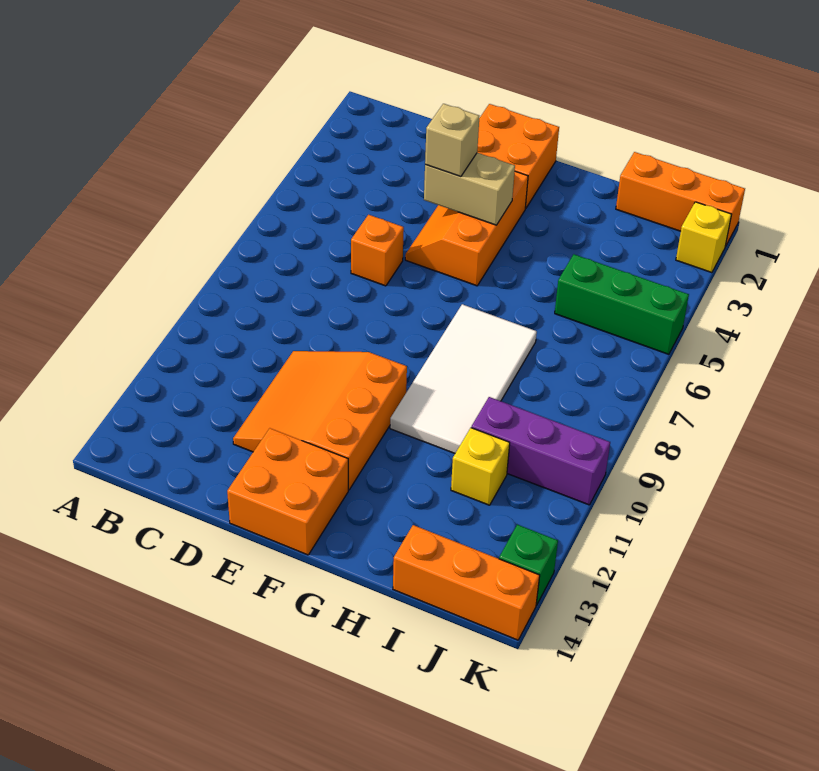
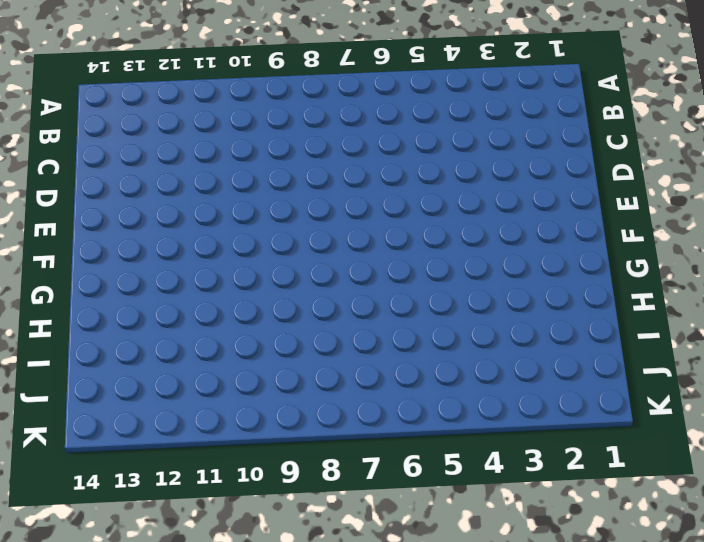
none -> orange brick D6 level 1
none -> orange slope D10:F12 level 1 top F
none -> orange brick E1:F2 level 1

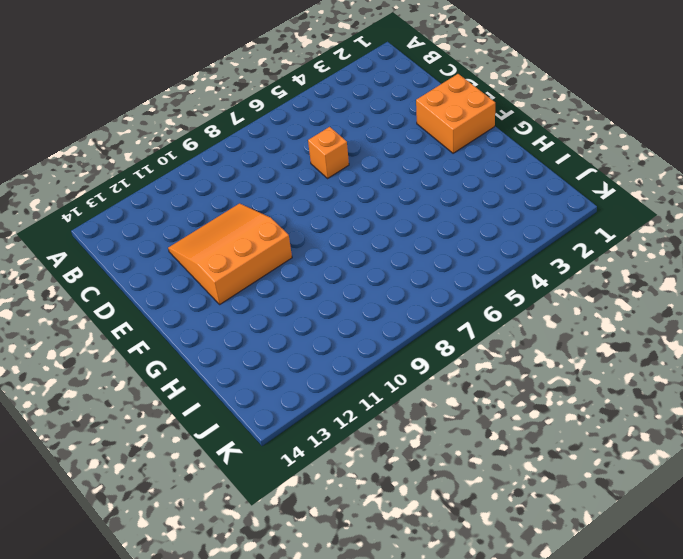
none -> orange slope E3:F5 level 1 top F
none -> orange brick E13:F14 level 1
none -> white tile G7:H10 level 1

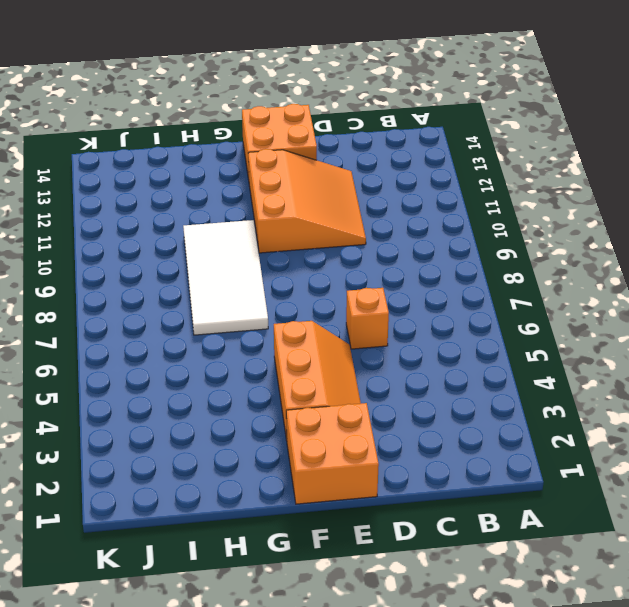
none -> orange brick I1:K1 level 1
none -> green brick I5:K5 level 1
none -> purple brick I10:K10 level 1

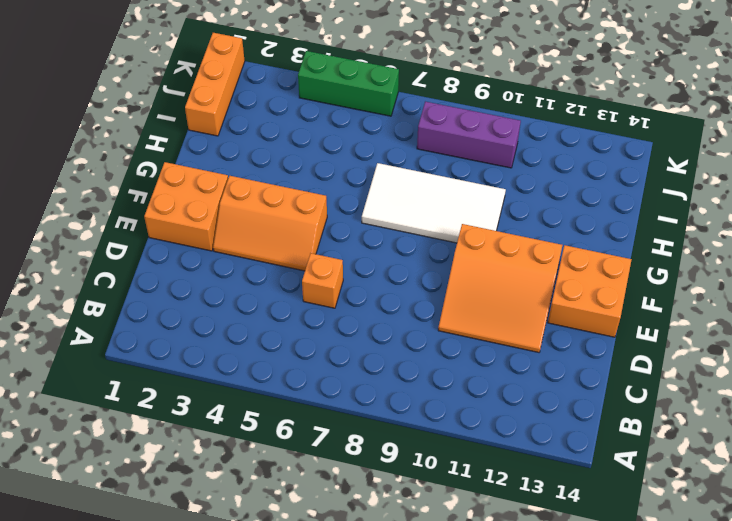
purple brick J8:J10 level 1 -> purple brick I10:K10 level 1
green brick K4:K6 level 1 -> green brick I5:K5 level 1
none -> yellow brick I11 level 1
none -> orange brick I14:K14 level 1
none -> yellow brick K2 level 1

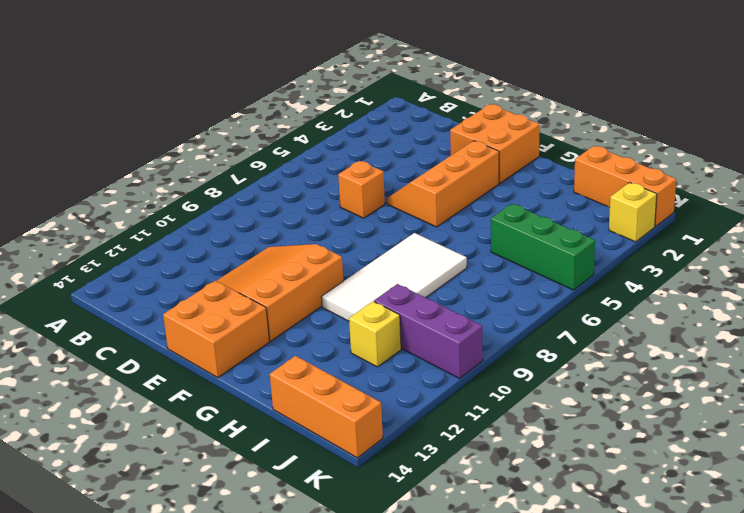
none -> green brick K13 level 1
none -> tan brick E4:F4 level 2
none -> tan brick E4 level 3

